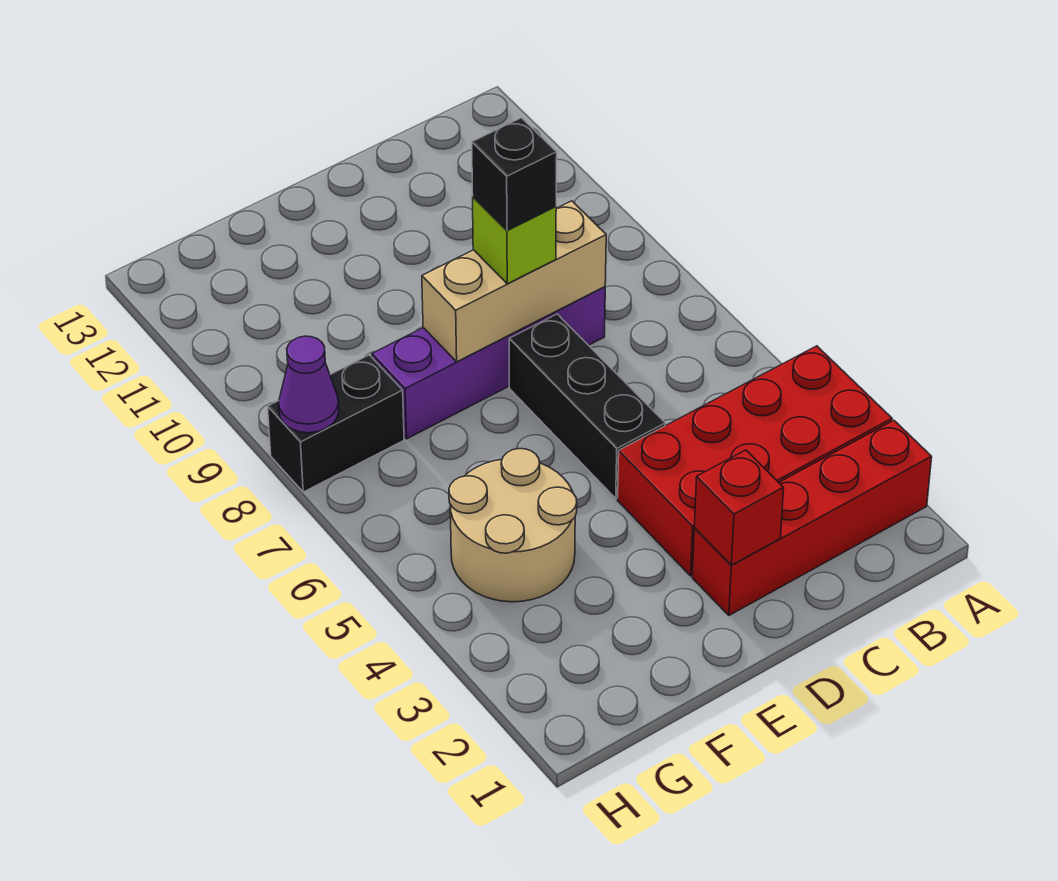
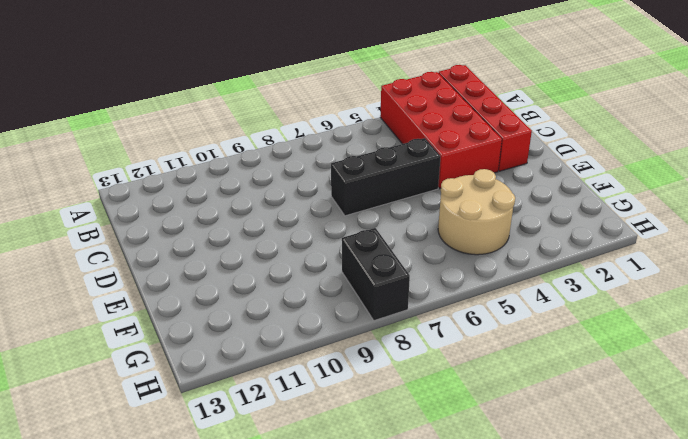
none -> purple brick C8:F8 level 1
none -> tan brick C8:E8 level 2

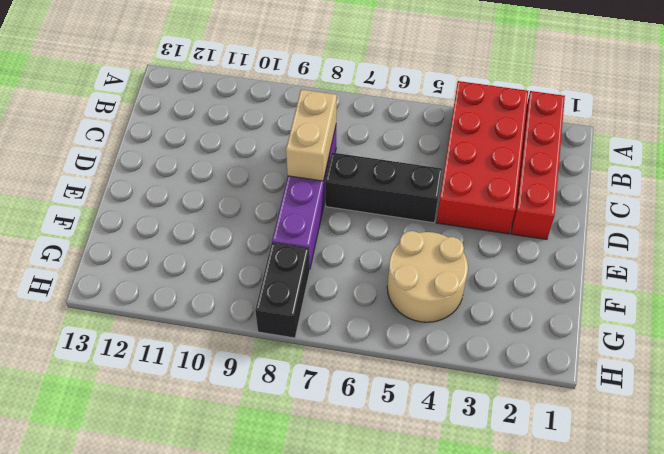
tan brick C8:D8 level 2 -> tan brick C8:E8 level 2
none -> red brick D2 level 2
none -> purple cone H8 level 2

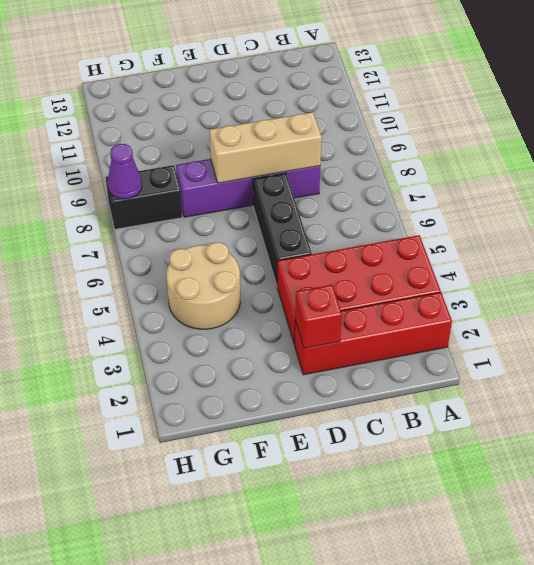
none -> lime brick D8 level 3
none -> black brick D8 level 4

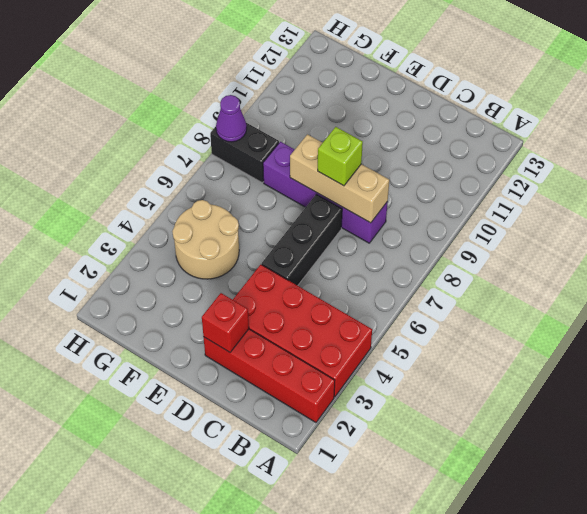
none -> black brick D8 level 4

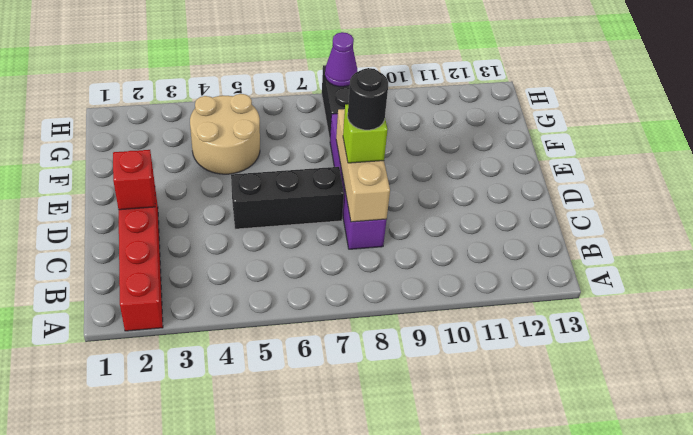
black round brick D8 level 4 -> black brick D8 level 4
none -> red brick A3:D4 level 1

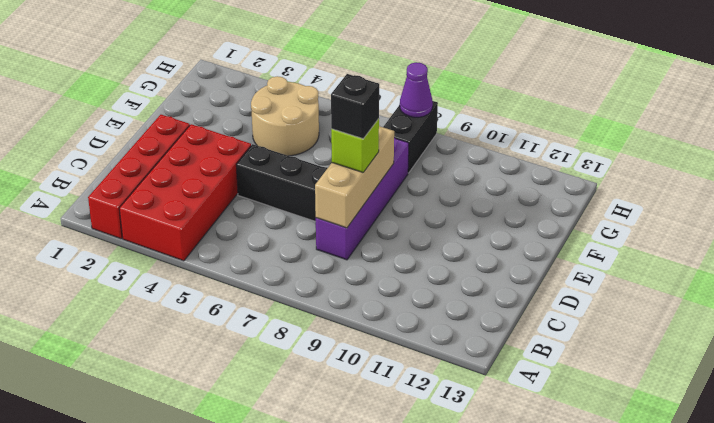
none -> red brick D2 level 2

